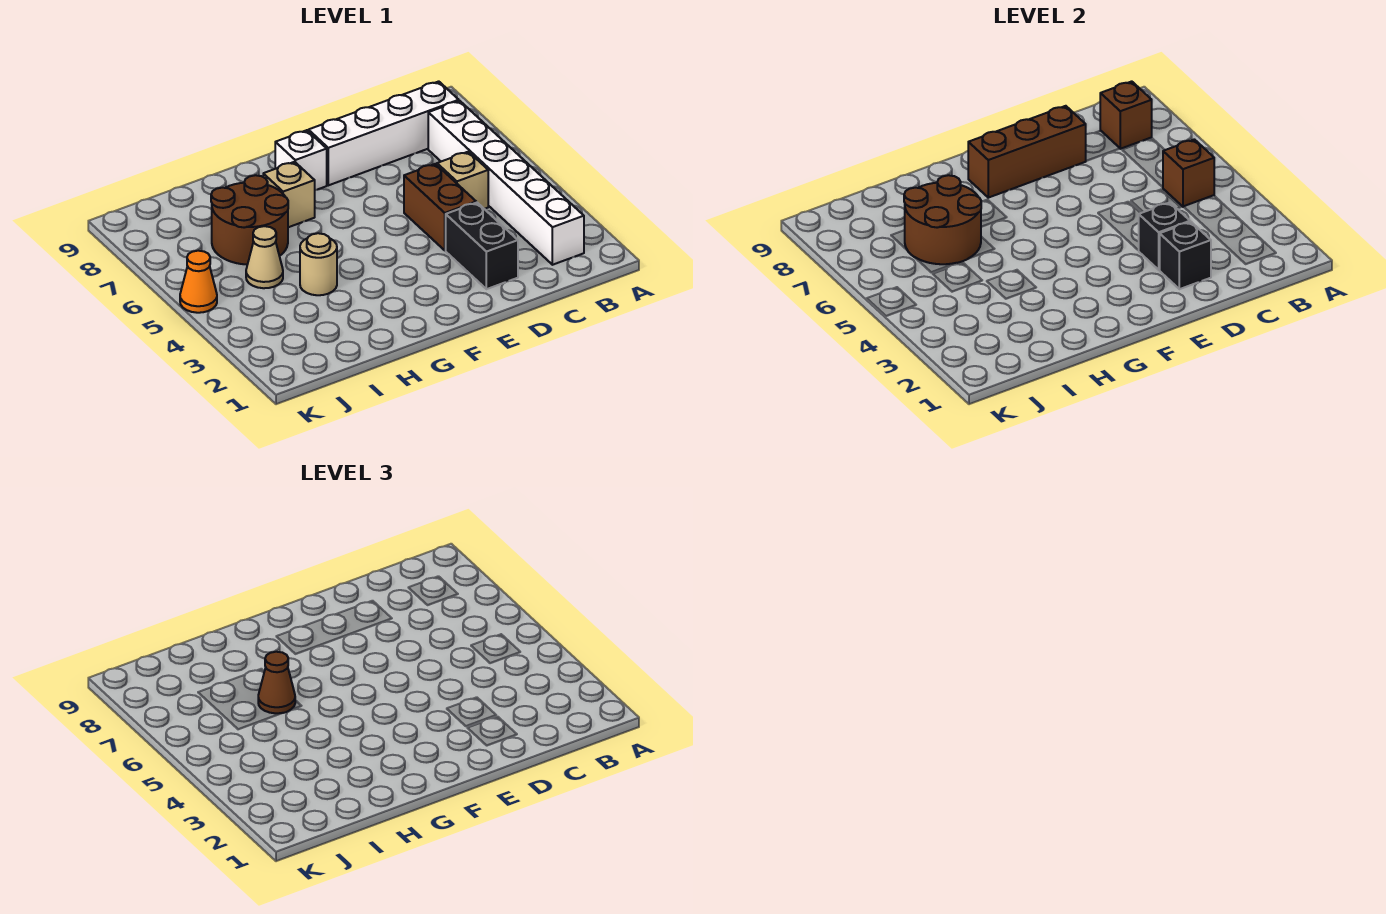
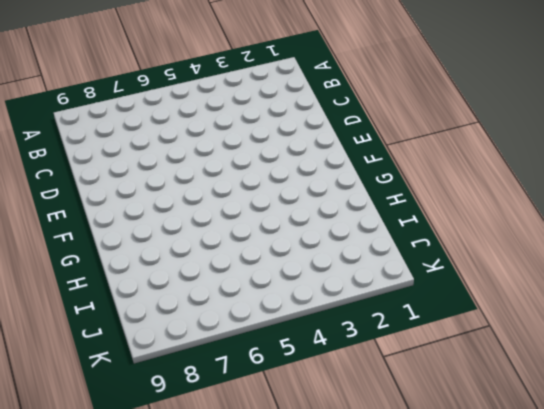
none -> white brick B2:B7 level 1
none -> white brick B8:E8 level 1
none -> tan brick C5 level 1

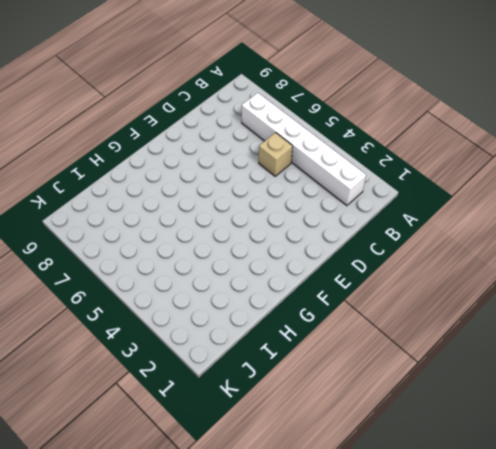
none -> white brick B8:E8 level 1
none -> black brick D2:D3 level 1
none -> brown brick D4:D5 level 1

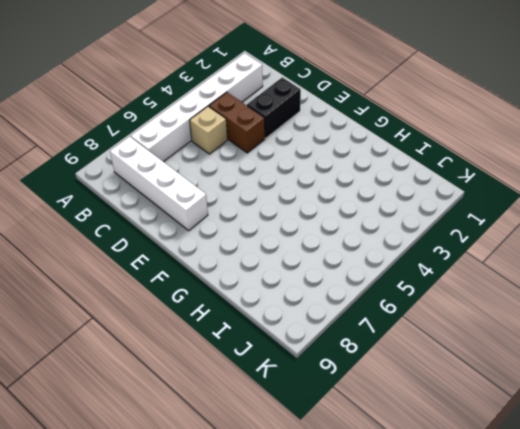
brown brick C4:D4 level 1 -> brown brick D4:D5 level 1
none -> white brick F8 level 1
none -> tan brick G7 level 1
none -> tan round brick H4 level 1

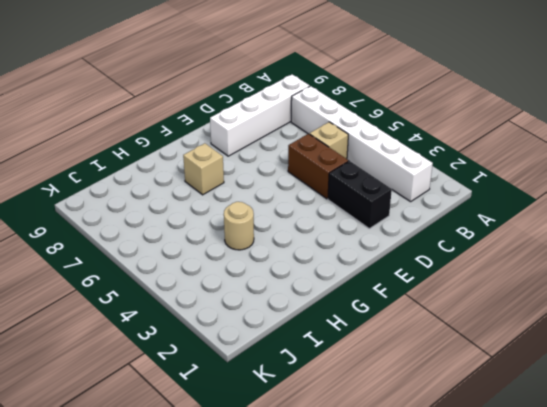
none -> white brick F8 level 1
none -> brown round brick H6:I7 level 1
none -> tan cone I5 level 1

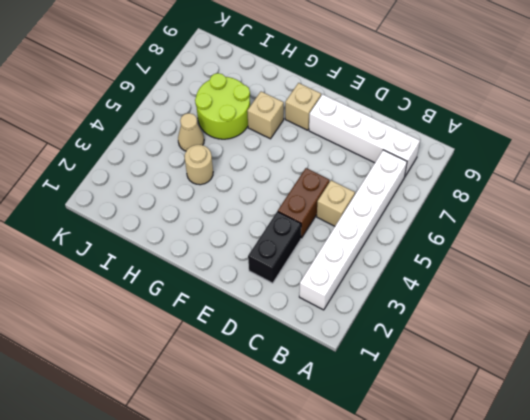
tan brick F8 level 1 -> white brick F8 level 1
lime round brick H6:I7 level 1 -> brown round brick H6:I7 level 1
none -> orange cone K5 level 1
none -> brown brick B5 level 2
none -> brown brick B8 level 2

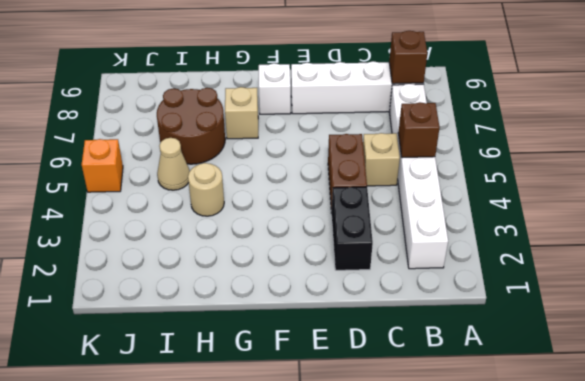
orange brick K5 level 1 -> orange cone K5 level 1
none -> black brick D2 level 2
none -> black brick D3 level 2
none -> brown brick D8:F8 level 2

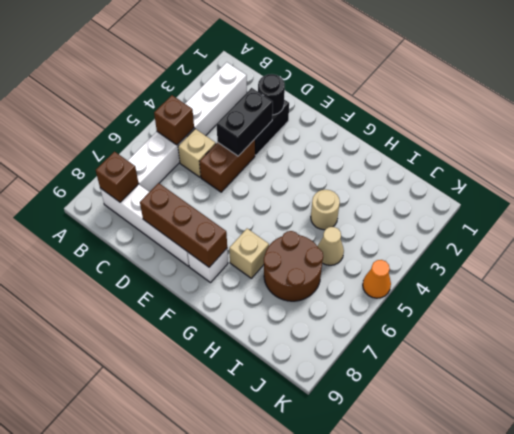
black round brick D2 level 2 -> black brick D2 level 2
black brick D3:D4 level 2 -> black brick D3 level 2
none -> brown round brick H6:I7 level 2
none -> brown cone H6 level 3

